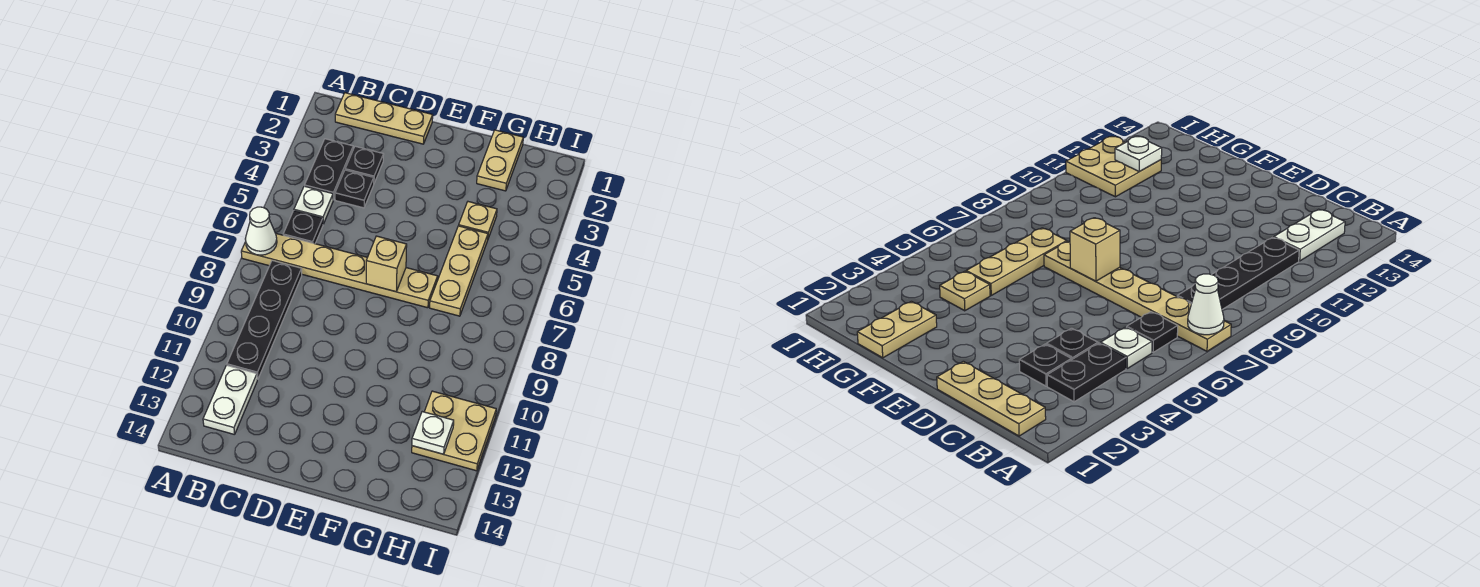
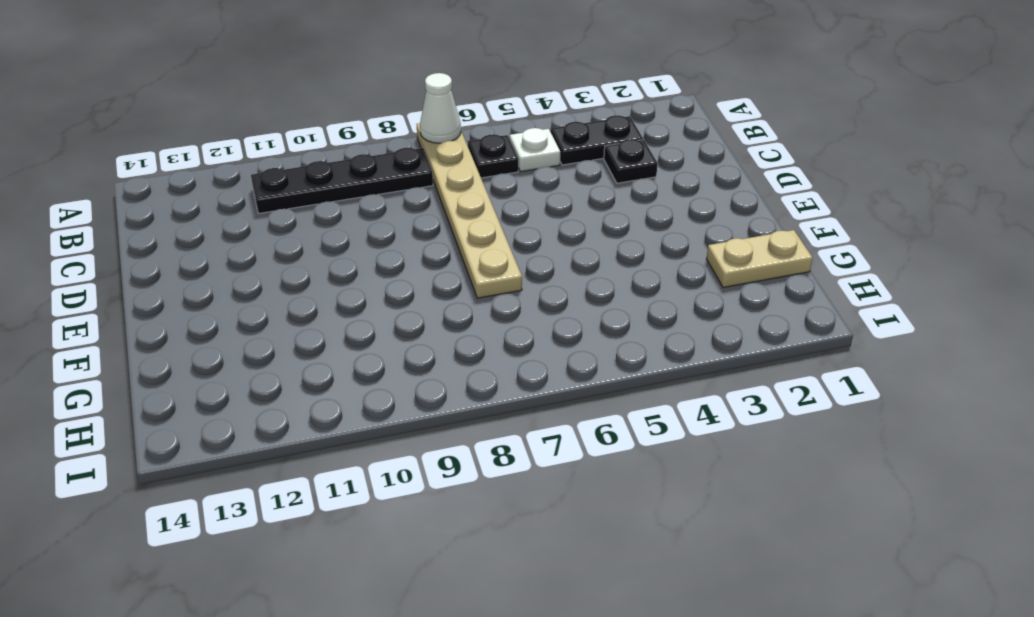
none -> tan plate B1:D1 level 1
none -> white plate B12:B13 level 1
none -> black plate C4 level 1

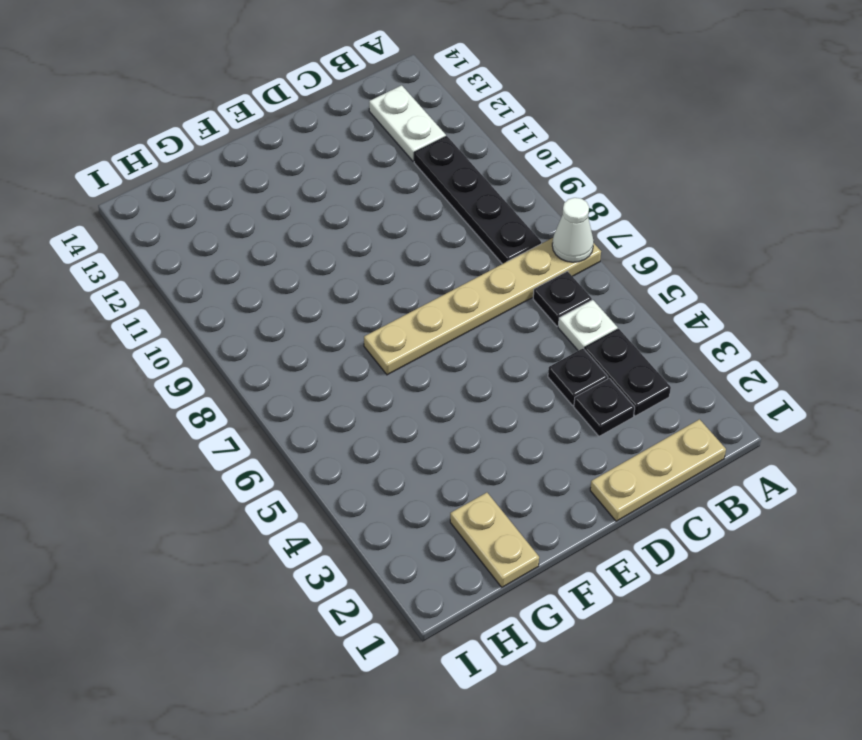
none -> tan plate G4 level 1
none -> tan plate G5:G7 level 1
none -> tan plate H11:I12 level 1

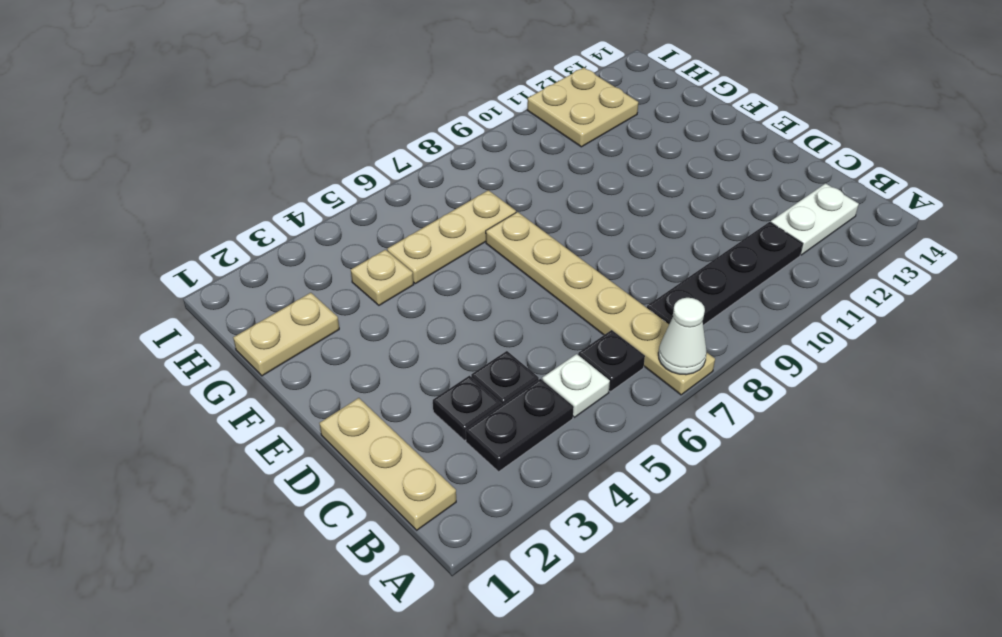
none -> tan brick E7 level 2
none -> white plate H12 level 2

